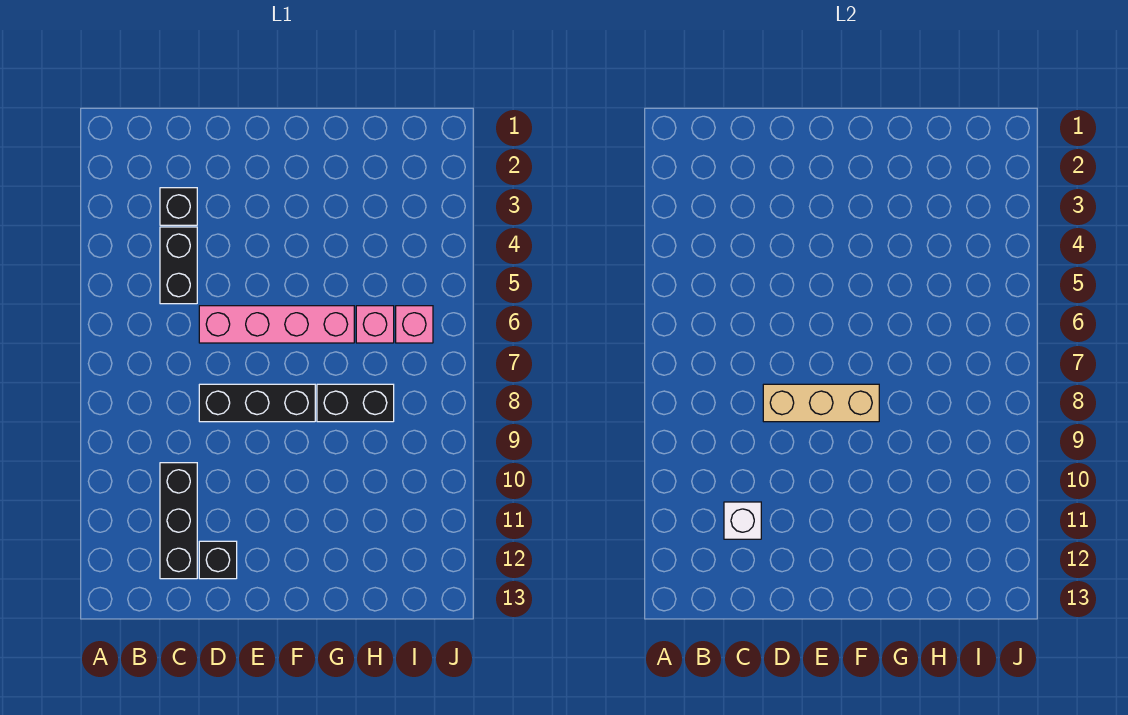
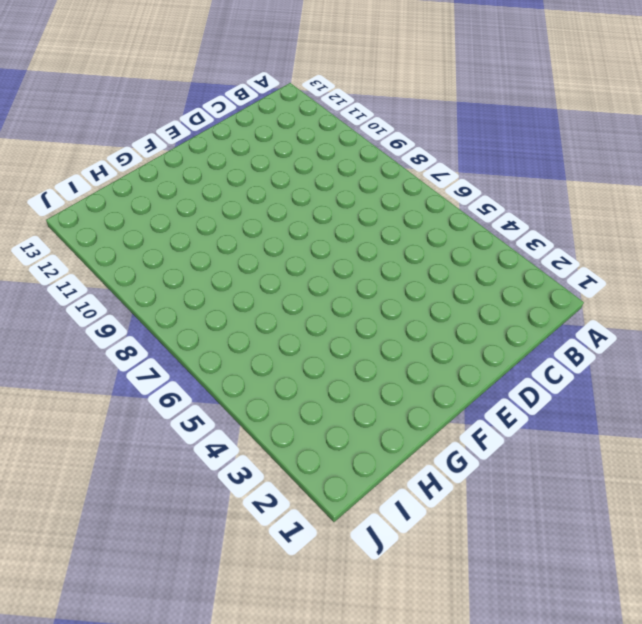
none -> black brick C3 level 1
none -> black brick C4:C5 level 1

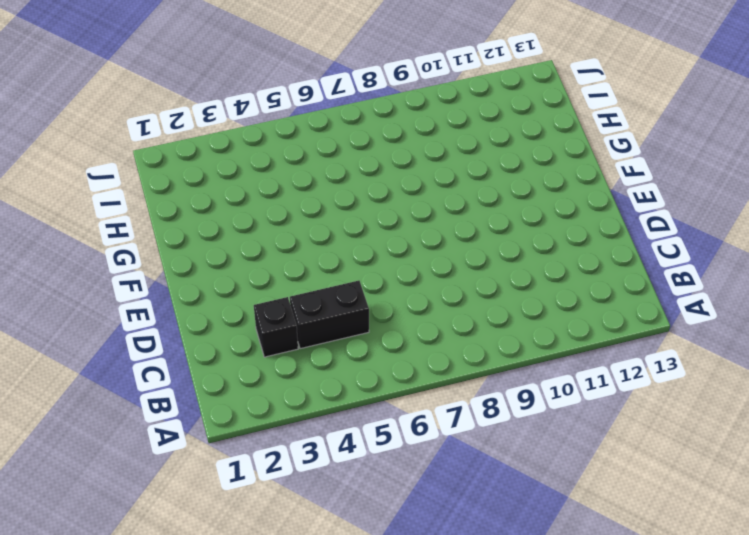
none -> black brick C10:C12 level 1
none -> pink brick D6:G6 level 1

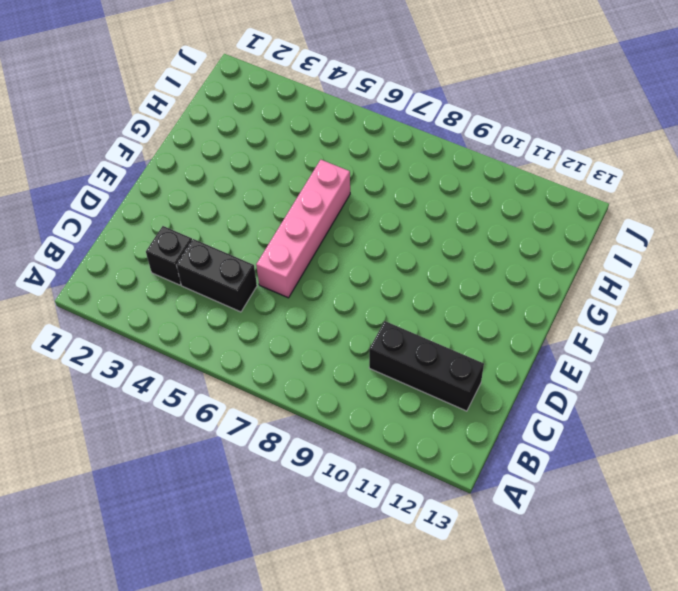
none -> black brick D8:F8 level 1
none -> black brick D12 level 1

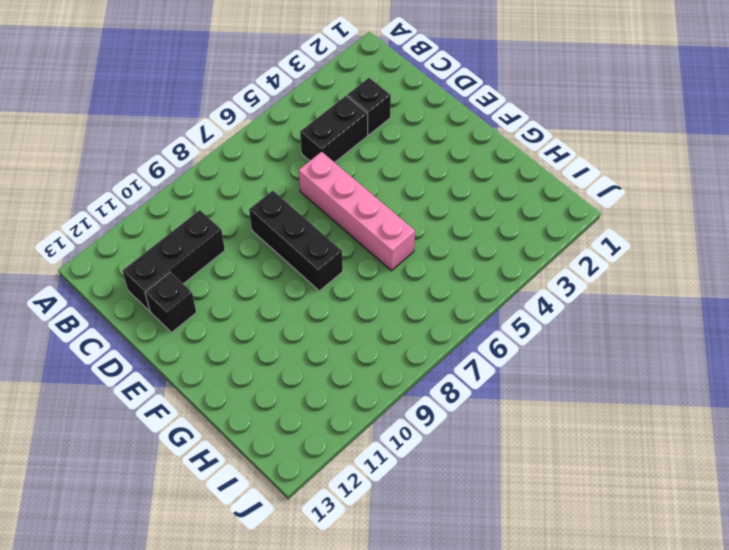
none -> black brick G8:H8 level 1
none -> pink brick H6 level 1

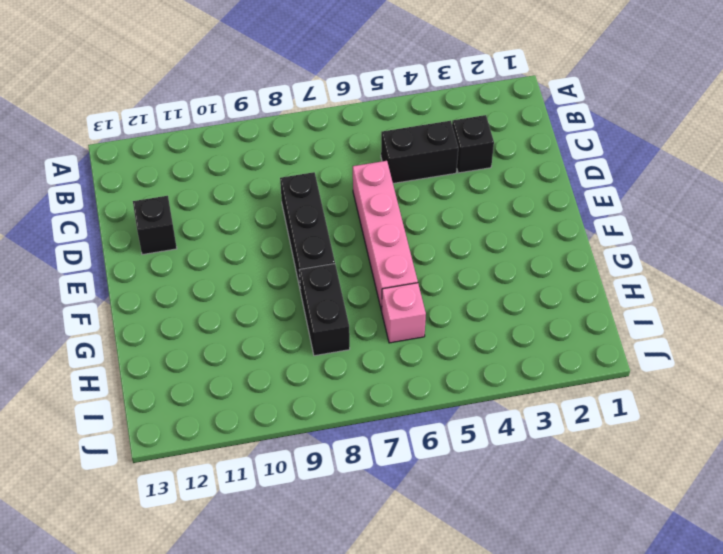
none -> black brick C10:C12 level 1
none -> pink brick I6 level 1

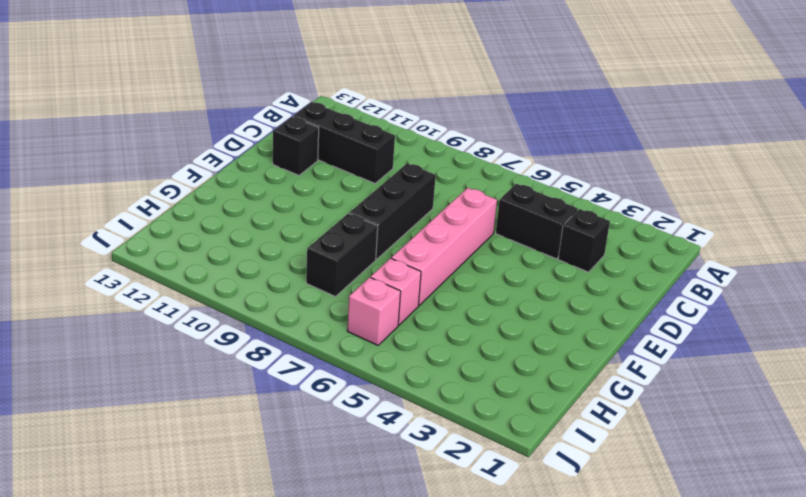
none -> white brick C11 level 2
none -> tan brick D8:F8 level 2

